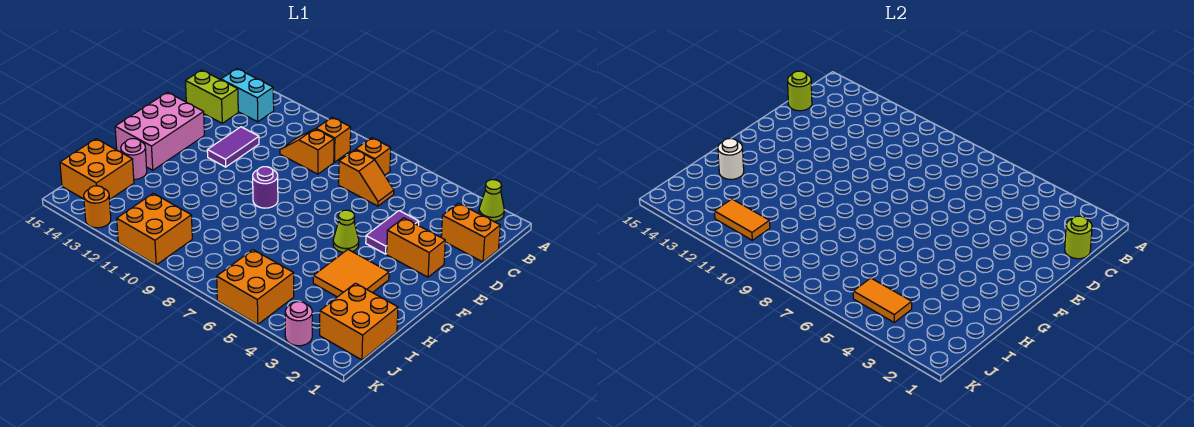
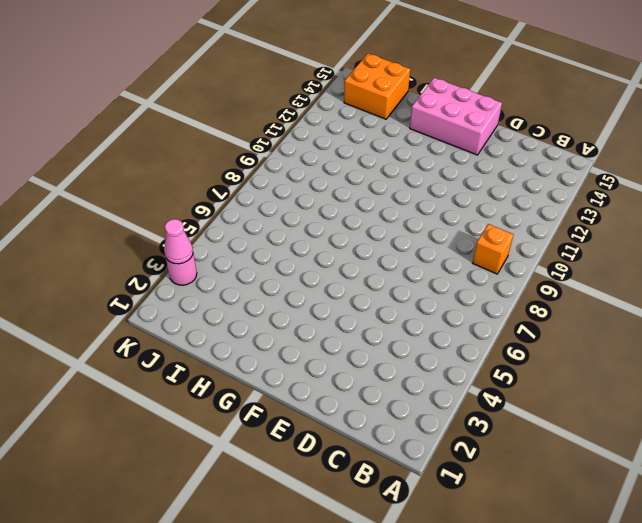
pink cone K3 level 2 -> none
none -> lime cone A2 level 1
none -> orange brick B7 level 1
none -> cyan brick B13:B14 level 1

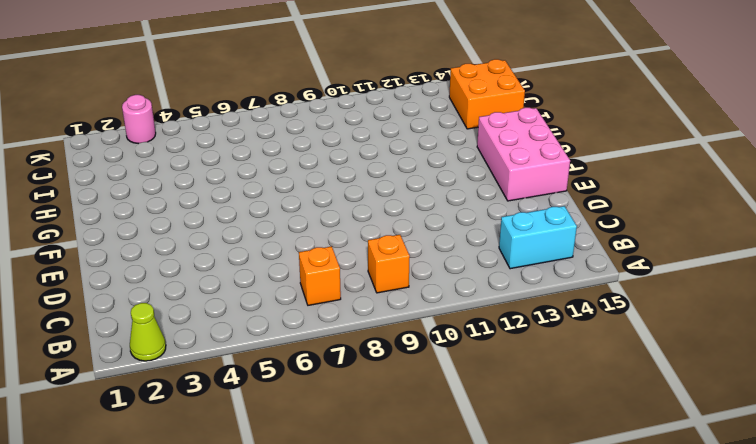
none -> orange brick C1:C2 level 1
none -> orange slope C6:C7 level 1 top 7
none -> orange slope C9:C10 level 1 top 9

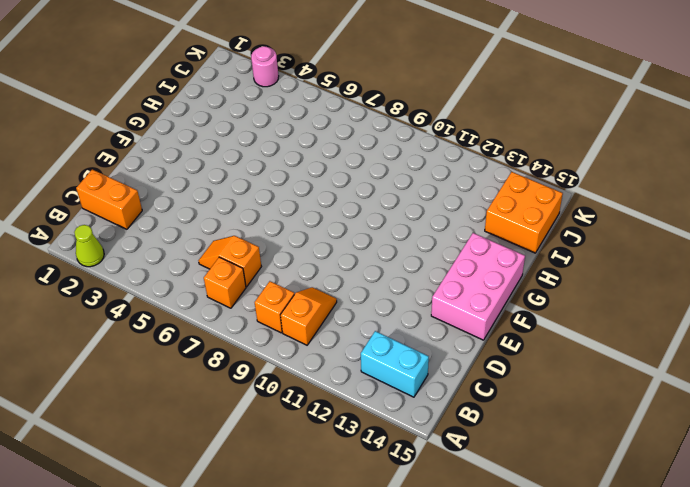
orange slope B10:C10 level 1 top B -> orange slope C9:C10 level 1 top 9
none -> lime brick C14:C15 level 1
none -> purple tile D4:E4 level 1
none -> purple tile D12:E12 level 1

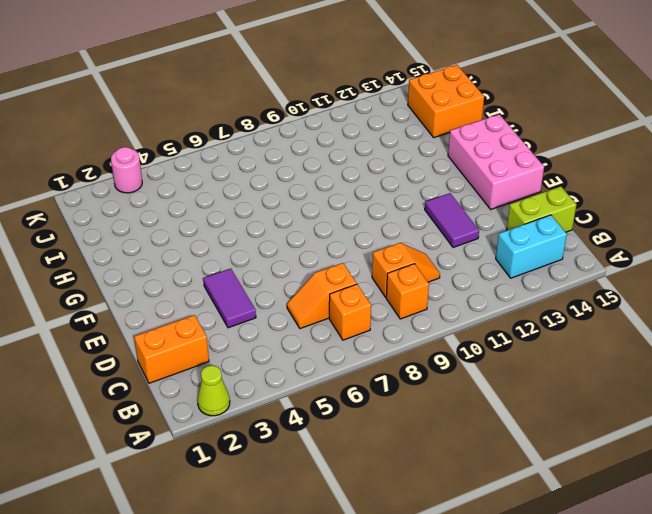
none -> orange brick E2:E3 level 1
none -> lime cone F5 level 1
none -> purple round brick F9 level 1

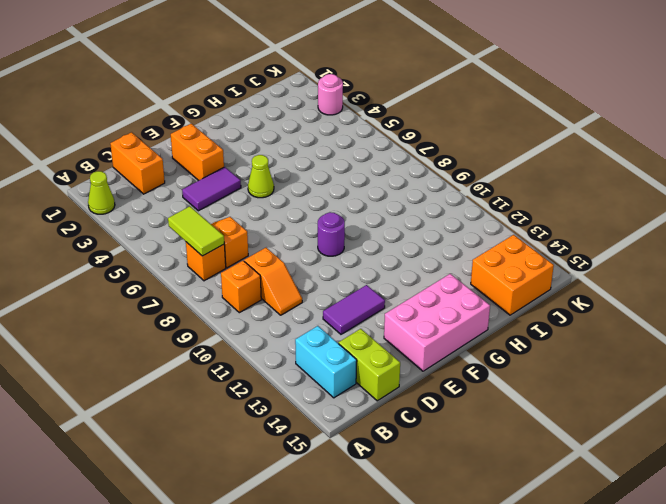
lime tile B6:B7 level 2 -> none
none -> orange tile G3:H4 level 1
none -> pink round brick H14 level 1
none -> orange brick I1:J2 level 1

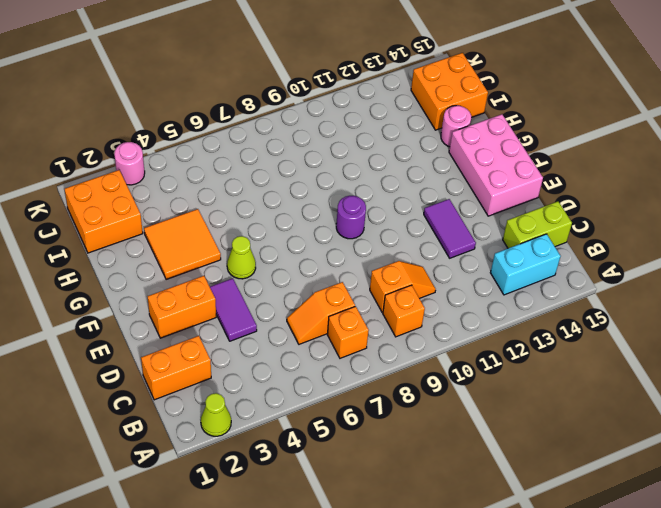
none -> orange brick J5:K6 level 1
none -> orange brick J10:K11 level 1
none -> orange round brick K13 level 1

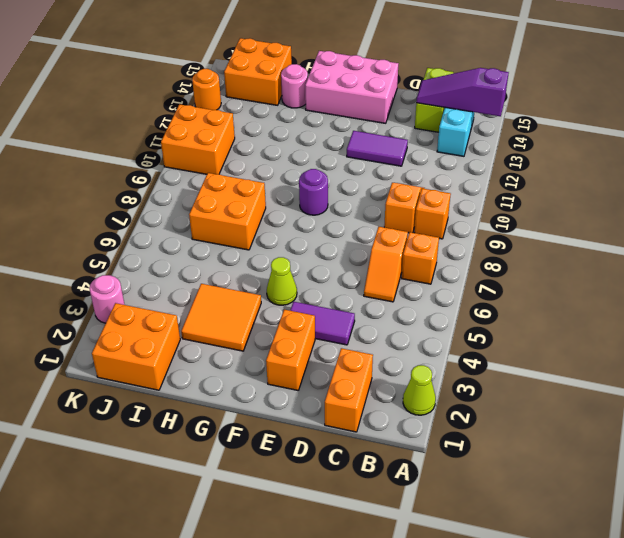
purple slope A14:C14 level 2 top A -> none
orange brick H7:I8 level 1 -> orange brick J5:K6 level 1
none -> lime round brick C1 level 2
none -> lime round brick C15 level 2
none -> white round brick H14 level 2

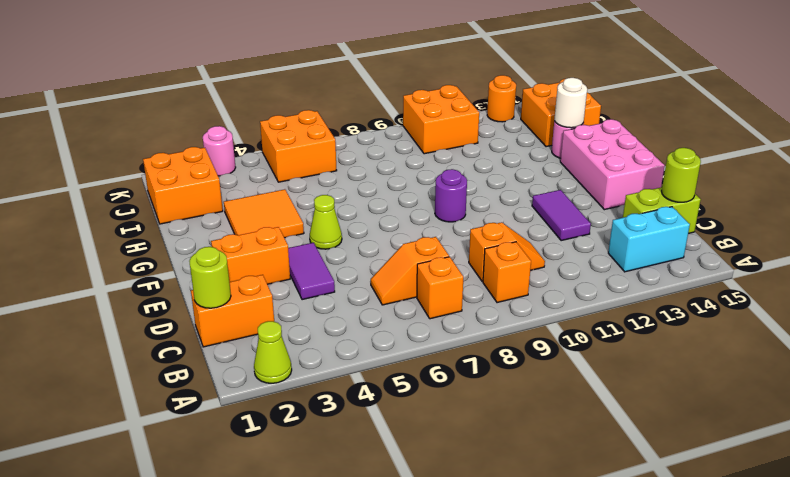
none -> orange tile J4:J5 level 2
none -> orange tile J11:J12 level 2

